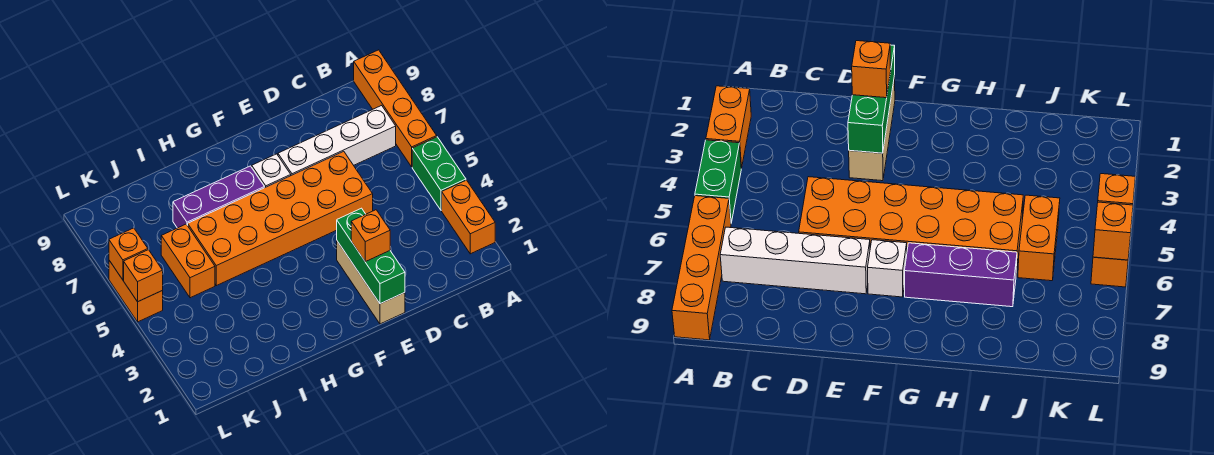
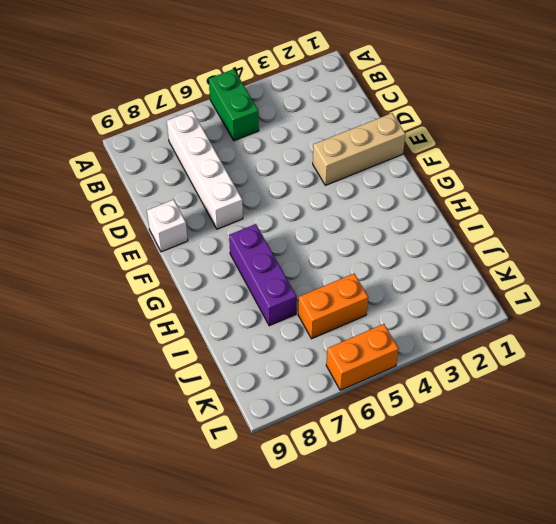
green brick A5:B5 level 1 -> green brick A4:A5 level 1
white brick E9 level 1 -> white brick F7 level 1
none -> orange brick A2:A3 level 1
none -> orange brick A6:A9 level 1
none -> orange brick D5:I6 level 1

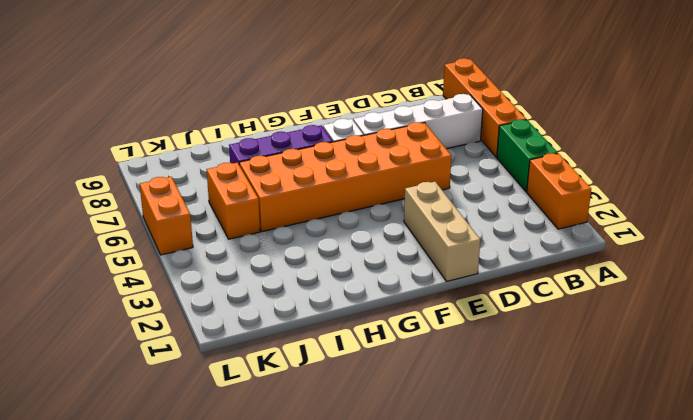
none -> green brick E1:E3 level 2
none -> orange brick L5 level 2
none -> orange brick L6 level 2

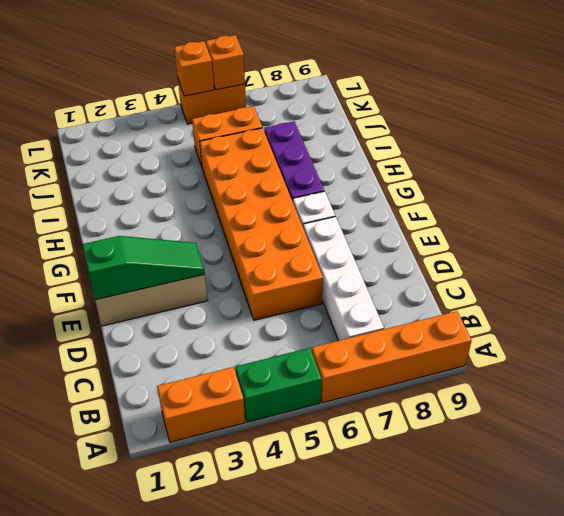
green slope E1:E3 level 2 top 1 -> green brick E1:E3 level 2
none -> orange brick E2 level 3

